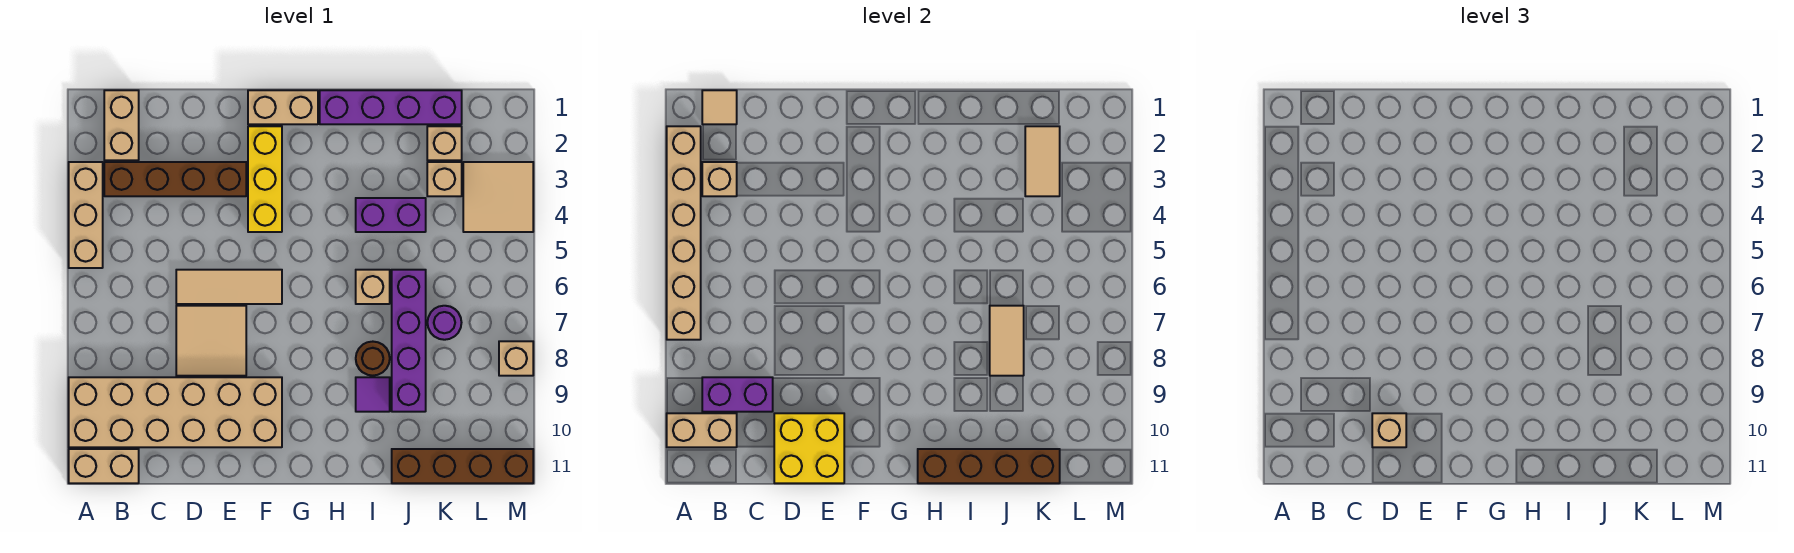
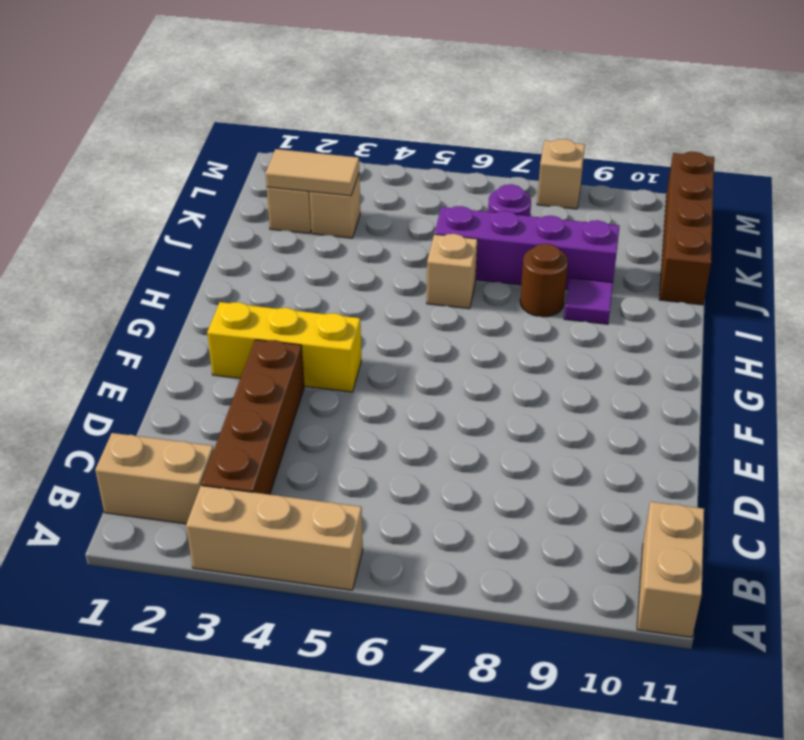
none -> tan brick A9:F10 level 1
none -> tan tile D6:F6 level 1
none -> tan tile D7:E8 level 1
none -> tan brick F1:G1 level 1

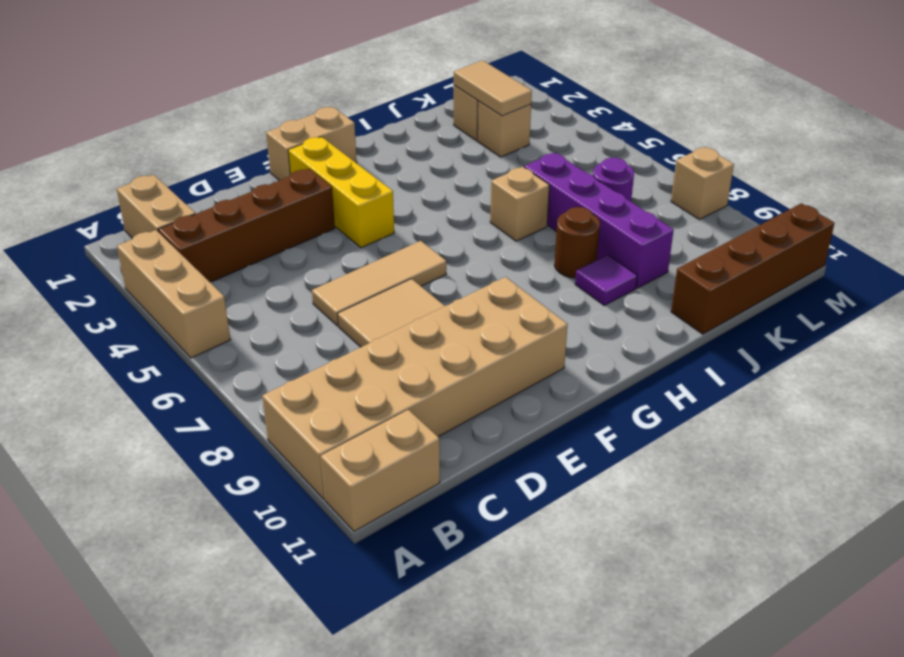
none -> purple brick H1:K1 level 1
none -> purple brick I4:J4 level 1
none -> tan tile L3:M4 level 1
none -> tan brick A2:A7 level 2

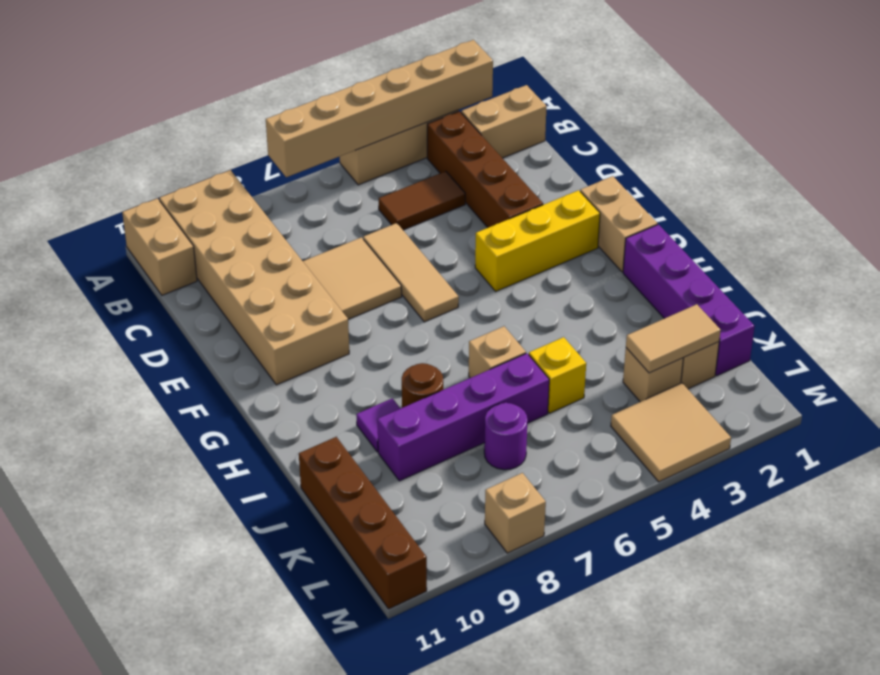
brown tile C4:C5 level 1 -> none
yellow brick J5 level 1 -> none
none -> purple brick I4:J4 level 1
none -> tan brick A10:B10 level 2
none -> tan tile B1 level 2
none -> tan brick B3 level 2

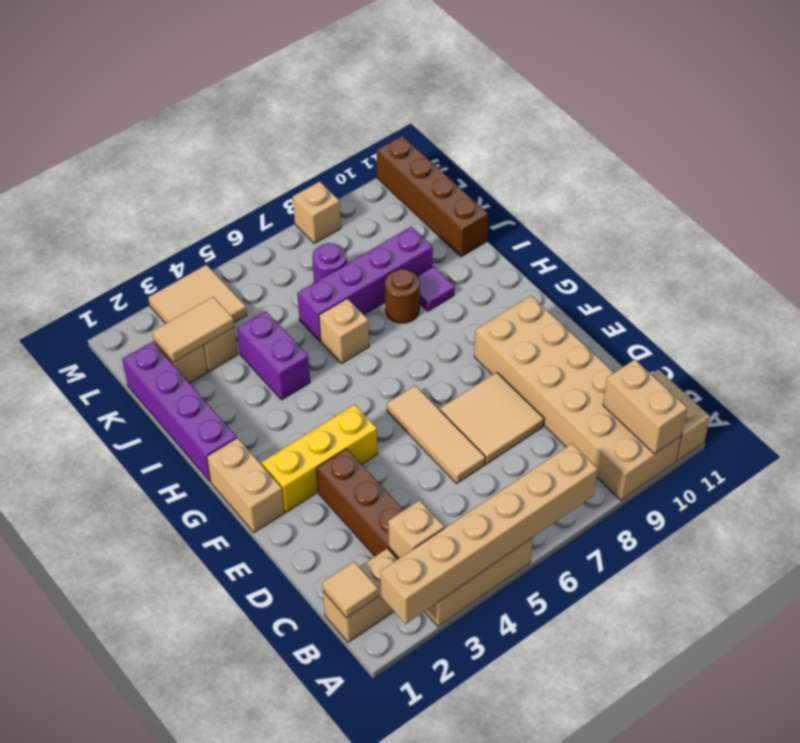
none -> purple brick B9:C9 level 2
none -> yellow brick D10:E11 level 2
none -> brown brick H11:K11 level 2
none -> tan tile J7:J8 level 2

